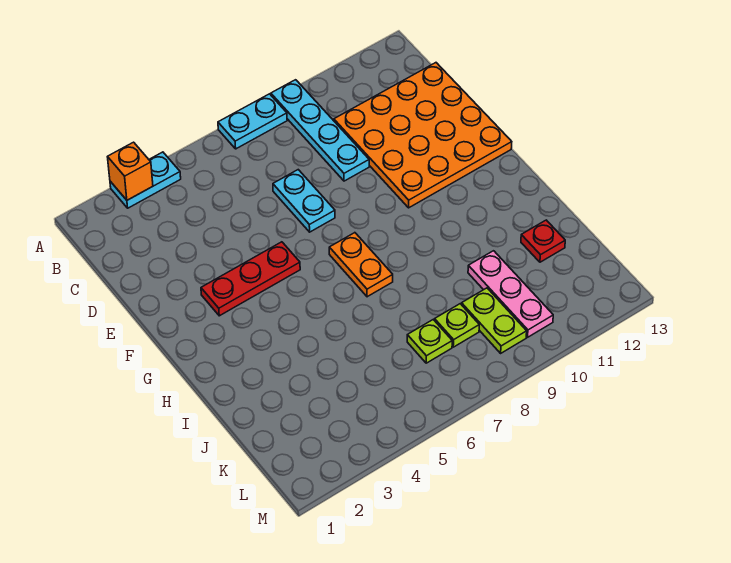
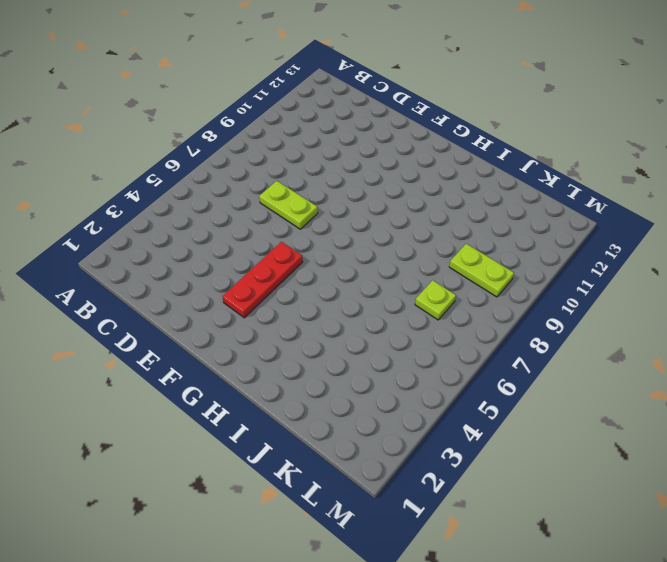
lime plate D7:E7 level 1 -> cyan plate D7:E7 level 1
none -> cyan plate A3:A4 level 1
none -> cyan plate A7:A8 level 1
none -> cyan plate A9:D9 level 1

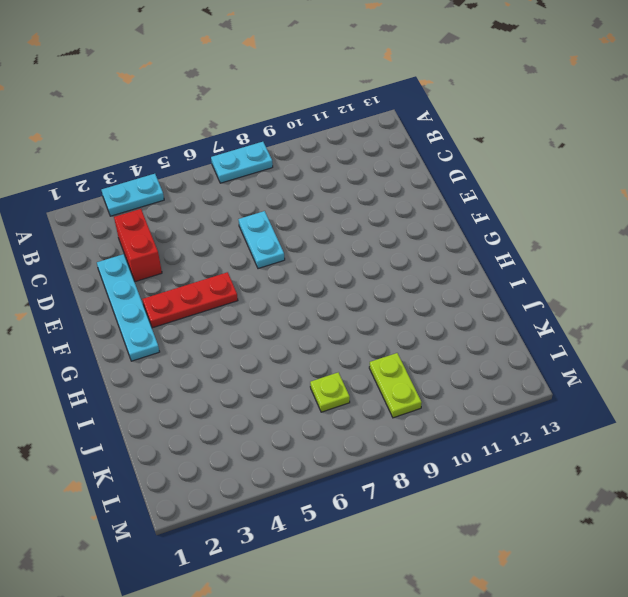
red brick C3:D3 level 1 -> none
cyan plate D2:G2 level 1 -> cyan plate A9:D9 level 1
none -> orange plate C10:F13 level 1
none -> orange plate G7:H7 level 1
none -> pink plate J10:L10 level 1

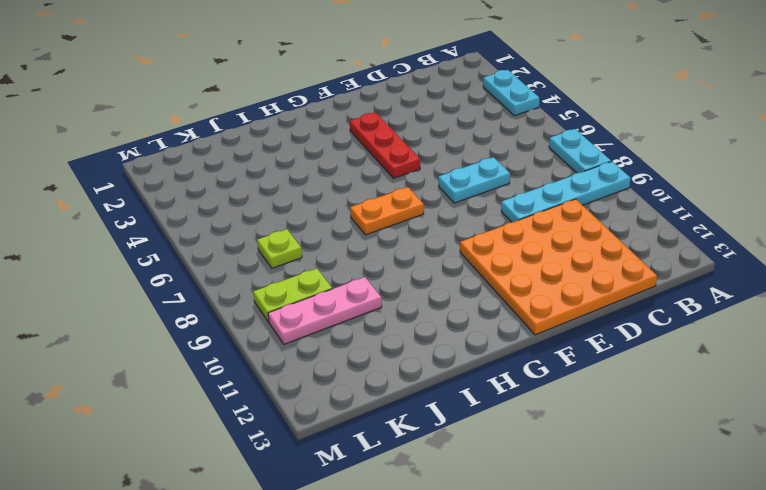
none -> red plate J12 level 1
none -> lime plate K8 level 1
none -> orange brick A3 level 2

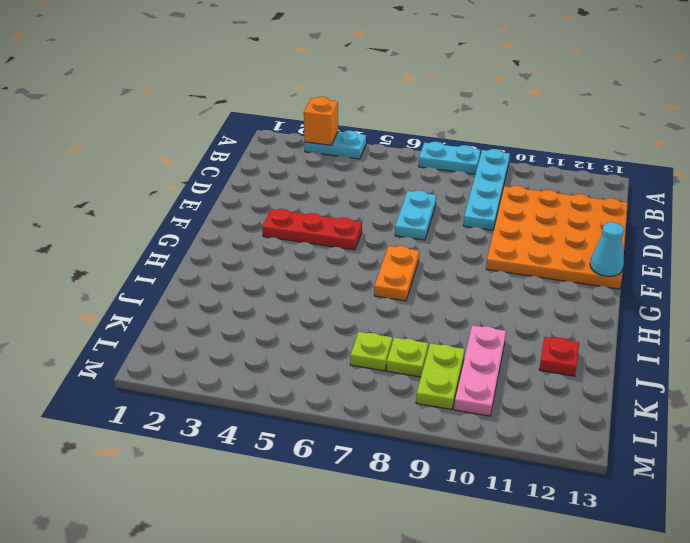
cyan cone F13 level 2 -> none

